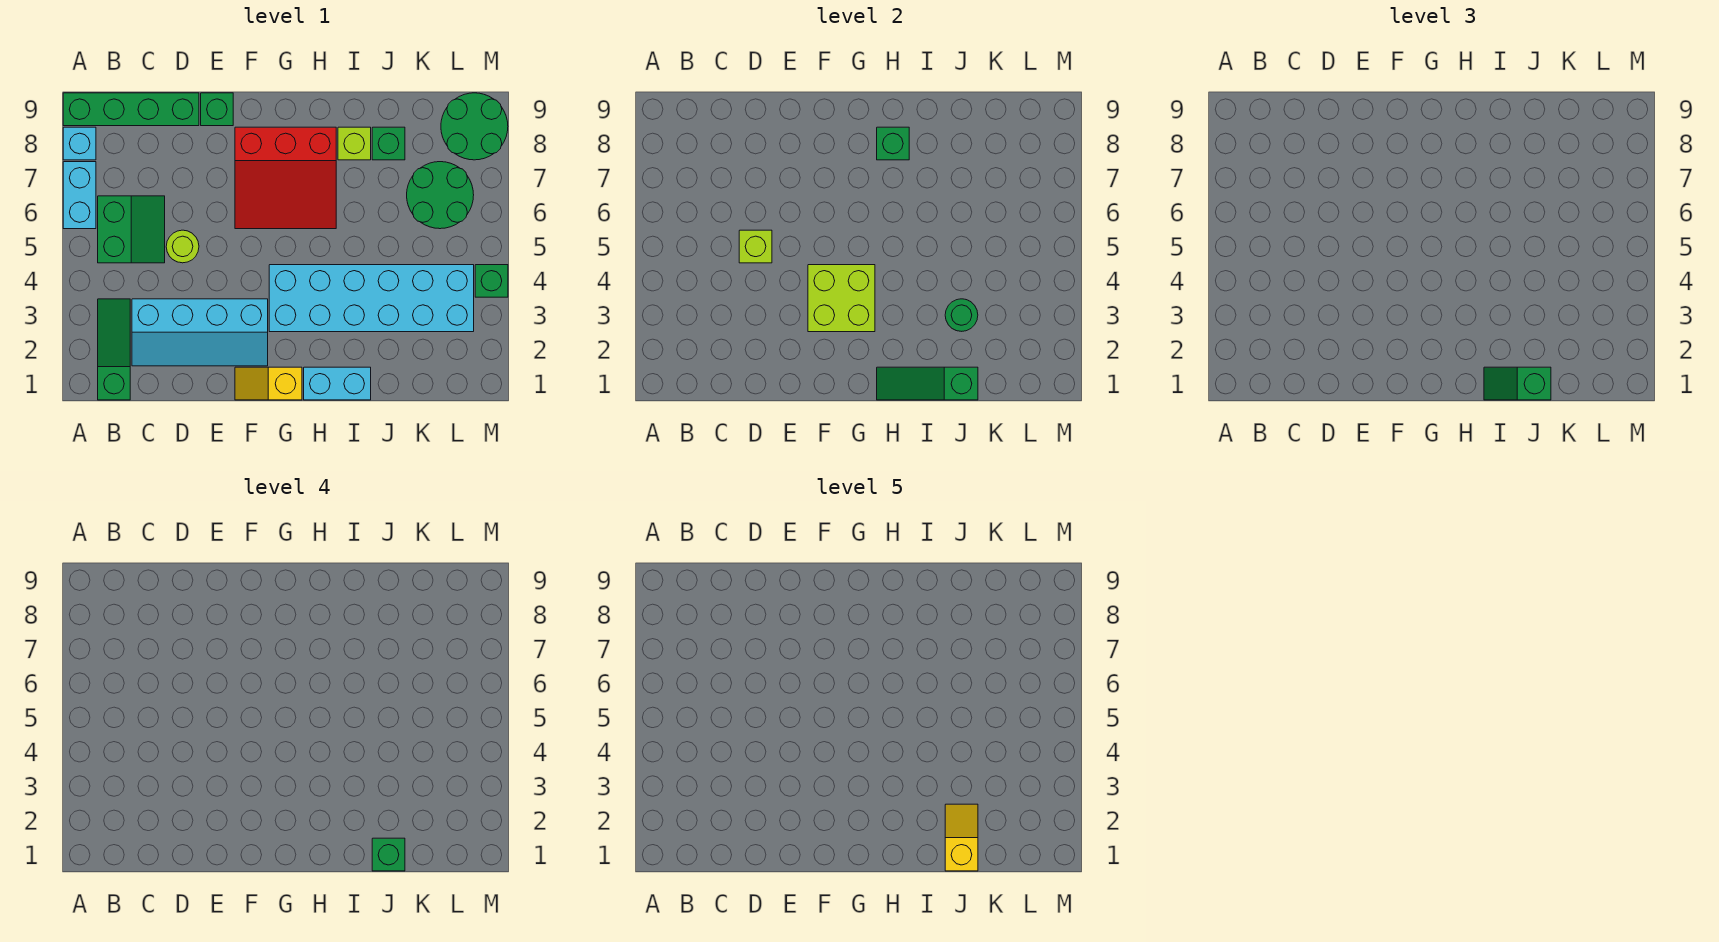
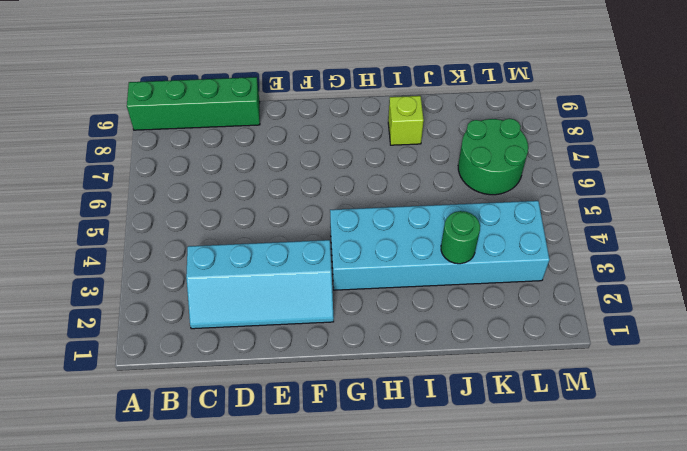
none -> cyan brick A6:A7 level 1
none -> cyan brick A8 level 1
none -> green slope B1:B3 level 1 top 1

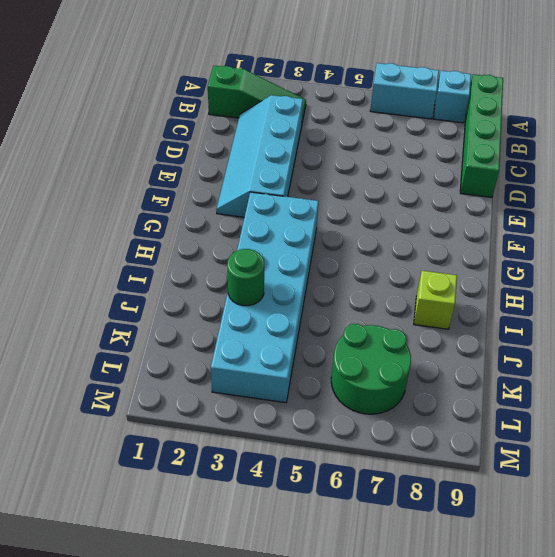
none -> green slope B5:C6 level 1 top B
none -> lime round brick D5 level 1
none -> green brick E9 level 1

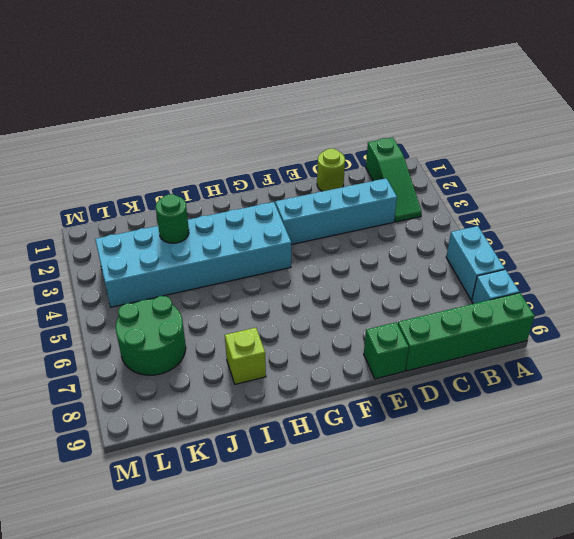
lime round brick D1 level 1 -> lime round brick D5 level 1
none -> green slope B5:C6 level 1 top B
none -> yellow slope F1:G1 level 1 top G
none -> red slope F6:H8 level 1 top 8

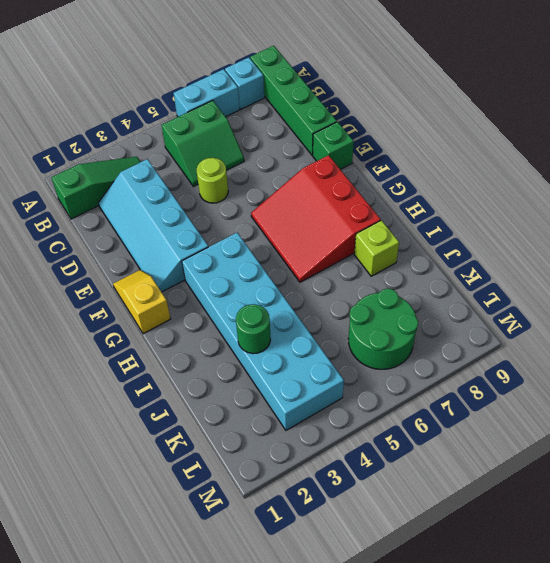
none -> cyan brick H1:I1 level 1
none -> green brick J8 level 1
none -> green round brick L8:M9 level 1

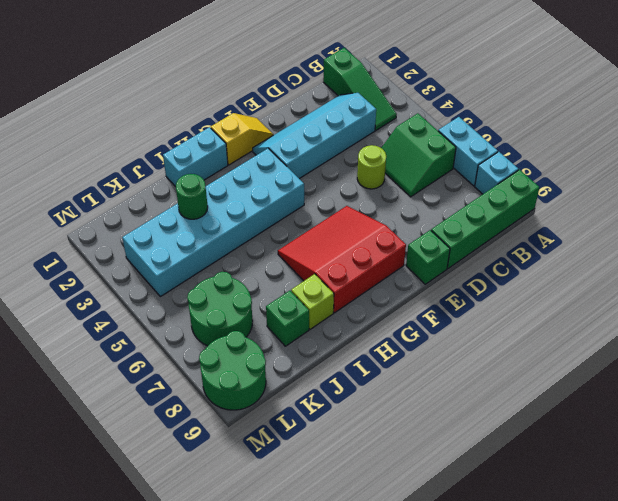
none -> green brick M4 level 1
none -> lime brick D5 level 2
none -> lime brick F3:G4 level 2

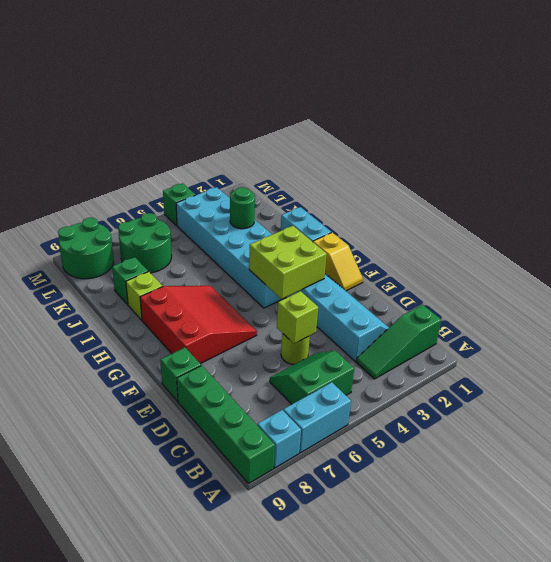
none -> green slope H1:J1 level 2 top J
none -> green brick H8 level 2
none -> green slope I1:J1 level 3 top J

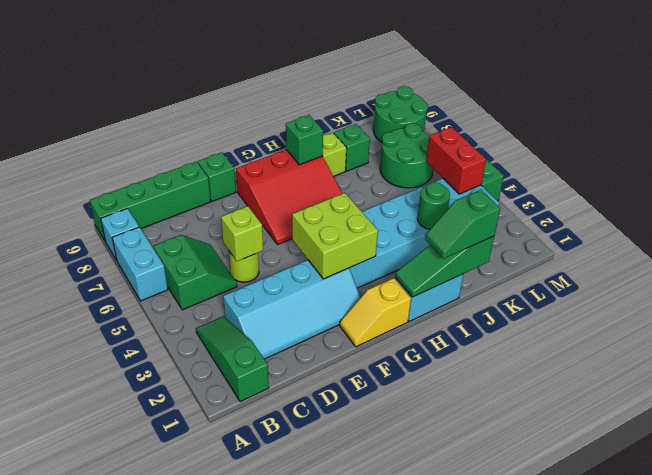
red brick L4:L5 level 2 -> none
none -> green brick J1 level 4
none -> yellow slope J1:J2 level 5 top 1

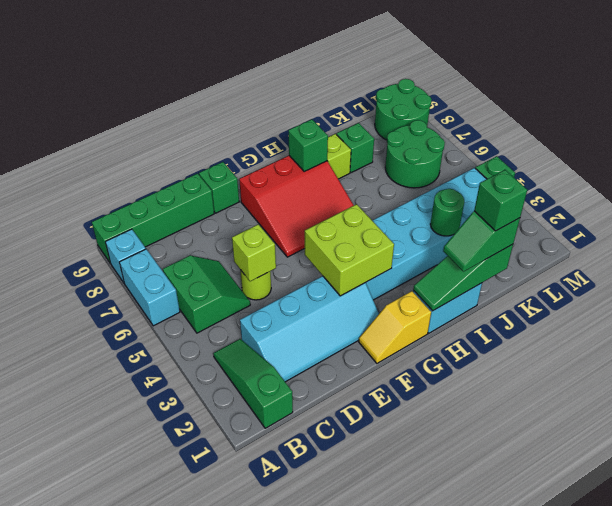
none -> yellow slope J1:J2 level 5 top 1

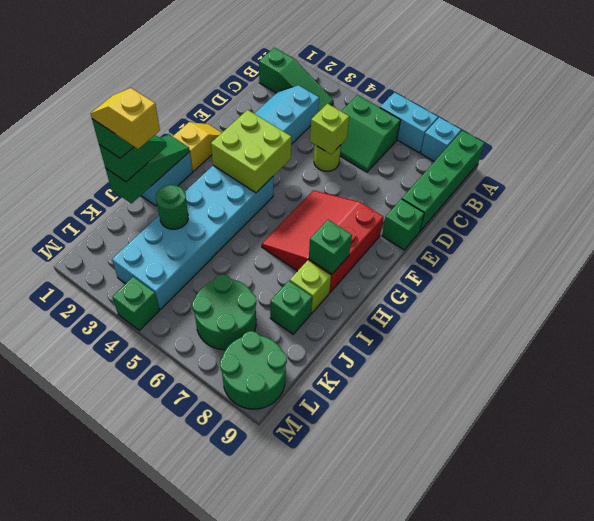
yellow slope J1:J2 level 5 top 2 -> yellow slope J1:J2 level 5 top 1

